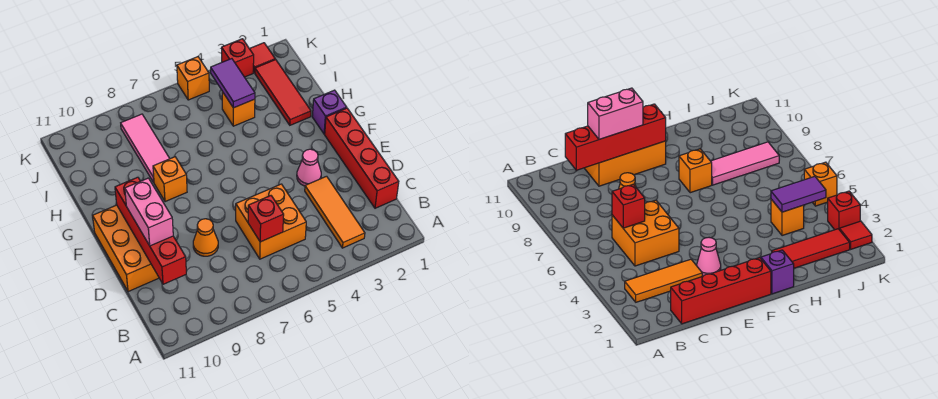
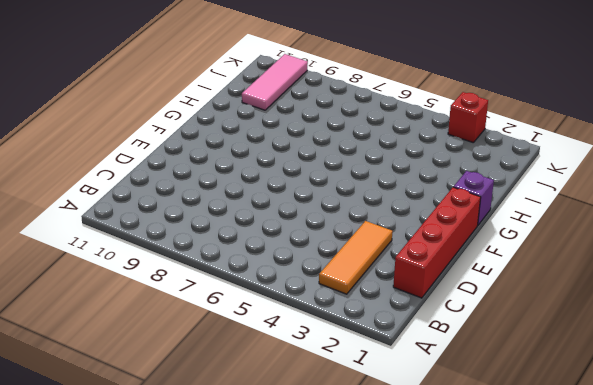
pink tile I10:K10 level 1 -> pink tile H8:J8 level 1
none -> orange brick C5:D6 level 1
none -> orange cone D8 level 1
none -> orange brick D10:F11 level 1

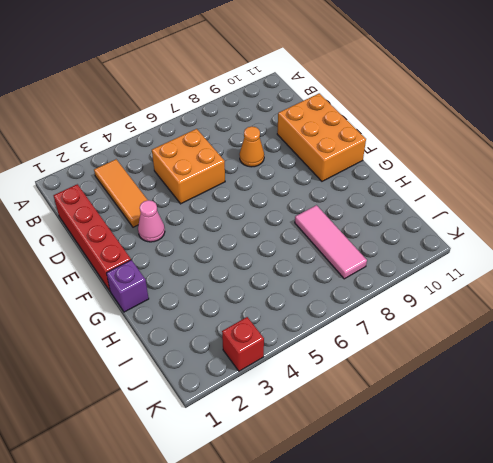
none -> orange brick G8 level 1
none -> red tile H2:J2 level 1
none -> orange brick I4 level 1

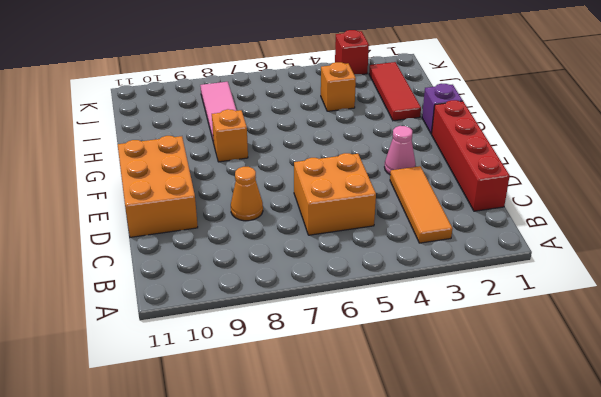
none -> red tile K2 level 1
none -> orange brick K5 level 1
none -> red brick C6 level 2

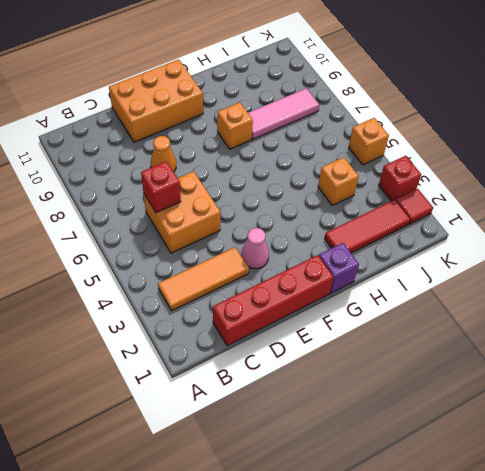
none -> red brick C10:F10 level 2
none -> purple tile I4:J4 level 2
none -> pink brick D10:E10 level 3

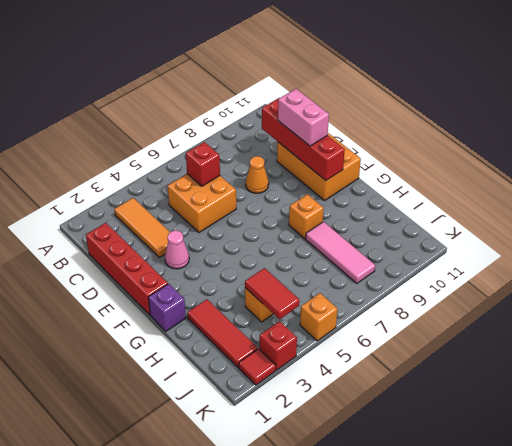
red tile I4:J4 level 2 -> purple tile I4:J4 level 2

